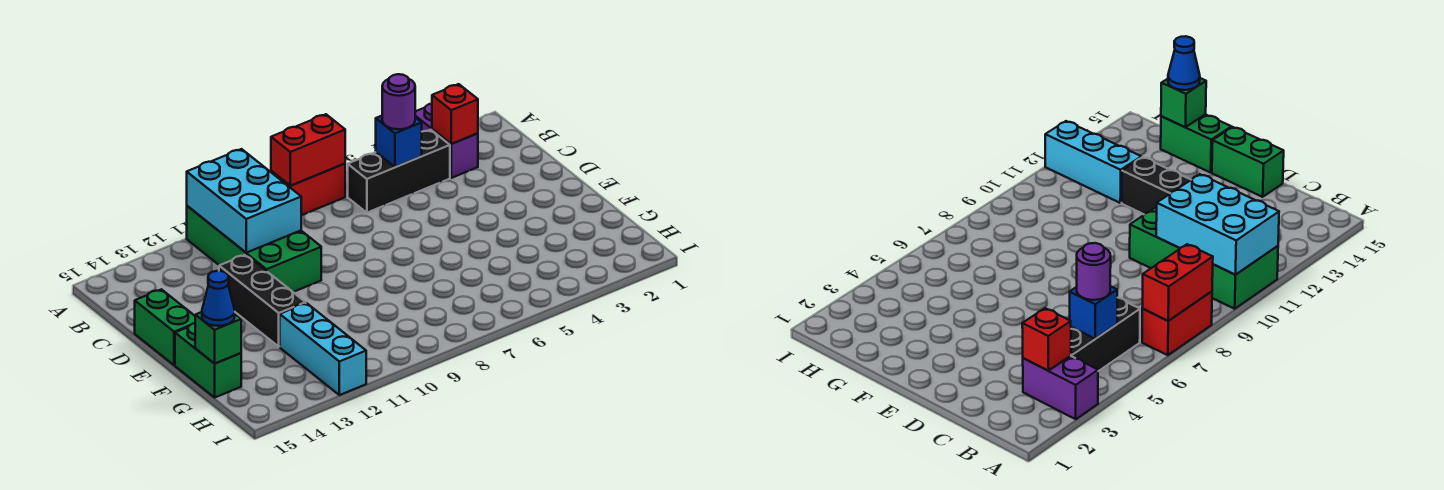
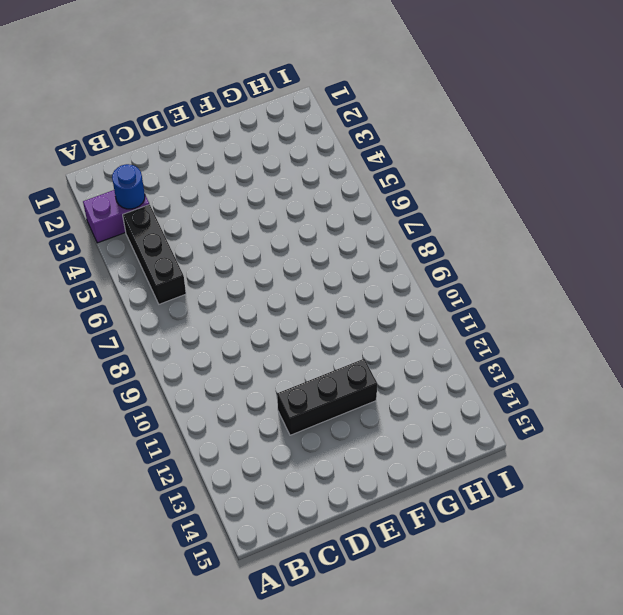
blue round brick B3 level 2 -> red brick B3 level 2
none -> red brick A7:A8 level 1
none -> green brick A10:D11 level 1
none -> green brick D15:E15 level 1

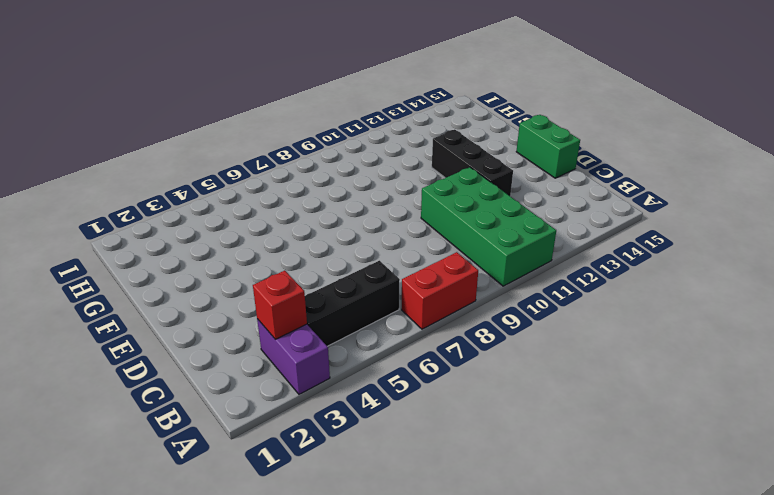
none -> green brick F15:G15 level 1
none -> cyan brick G12:I12 level 1
none -> red brick A7:A8 level 2

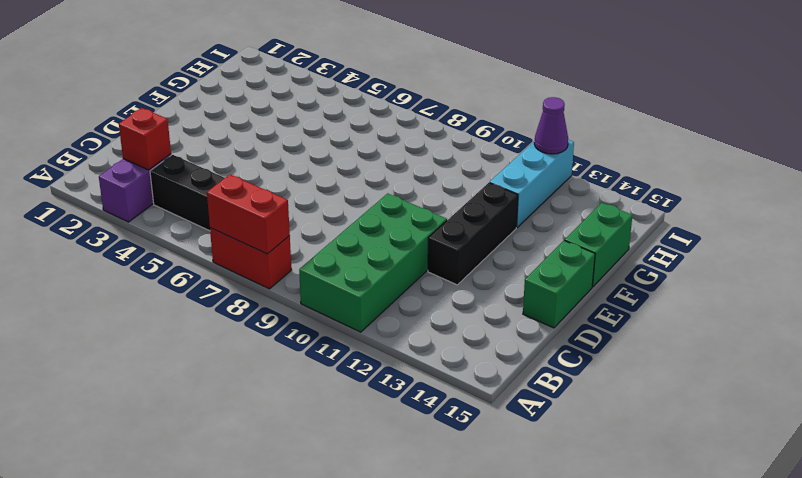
purple cone I12 level 2 -> none
none -> cyan brick A10:C11 level 2
none -> blue brick B5 level 2
none -> green brick G15 level 2

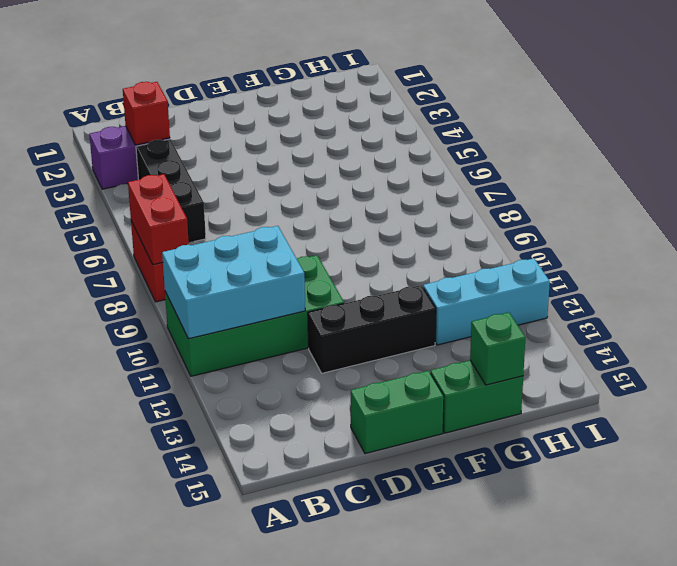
none -> blue brick B5 level 2
none -> purple round brick B5 level 3
none -> blue cone G15 level 3

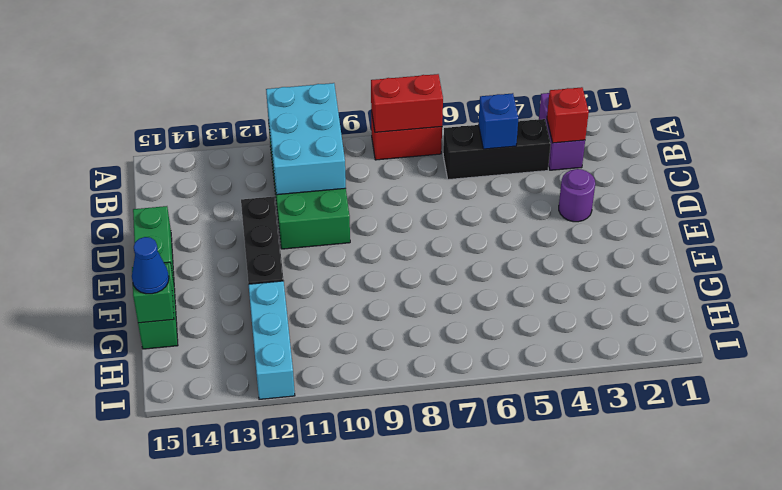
purple round brick D3 level 1 -> purple round brick B5 level 3

